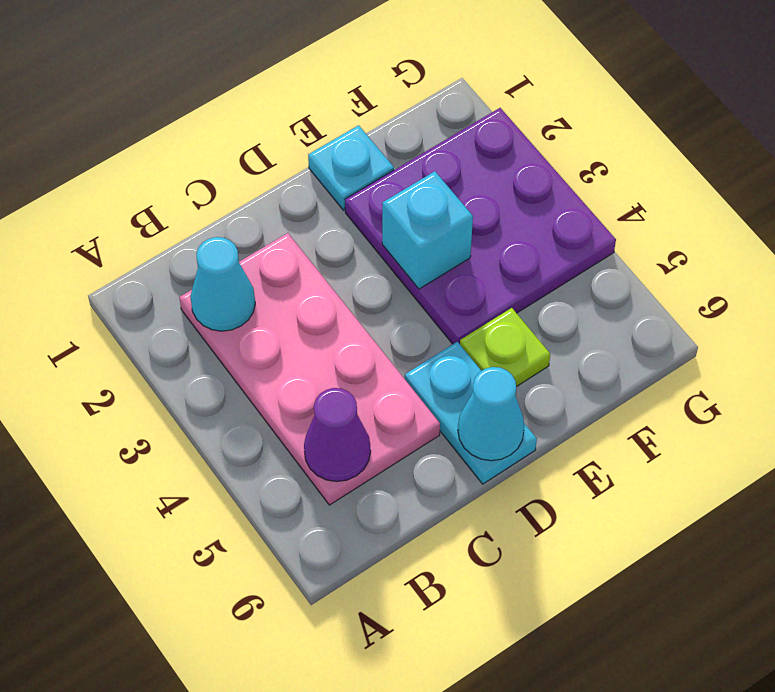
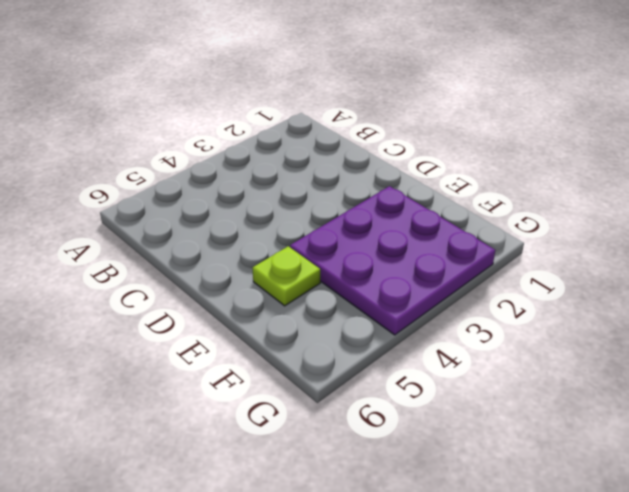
none -> pink plate B2:C5 level 1
none -> cyan plate D5:D6 level 1

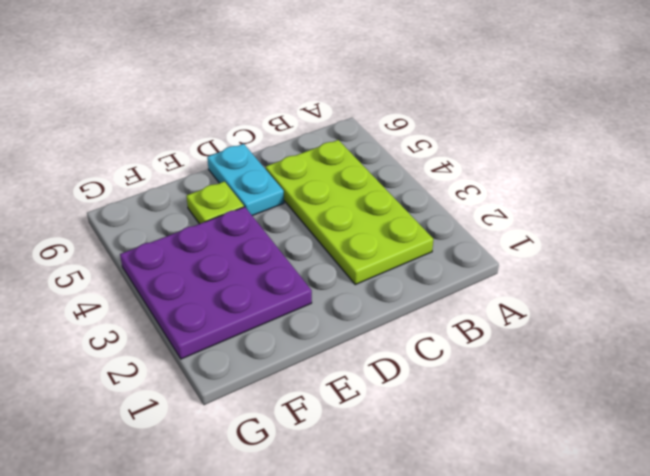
lime plate B2:C5 level 1 -> pink plate B2:C5 level 1
none -> cyan plate E1 level 1
none -> cyan cone B2 level 2

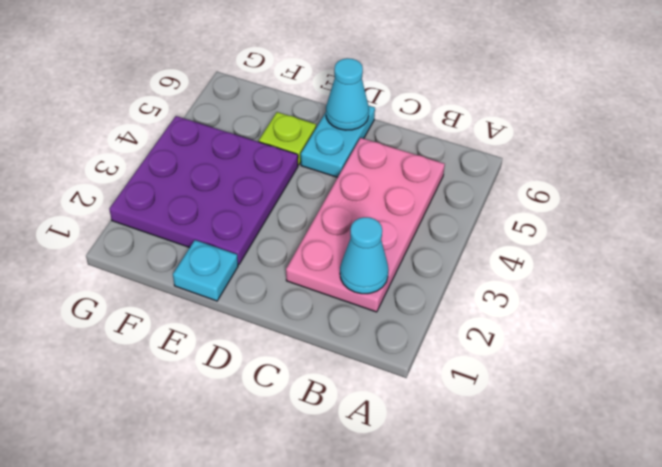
none -> purple cone B5 level 2
none -> cyan brick E3 level 2

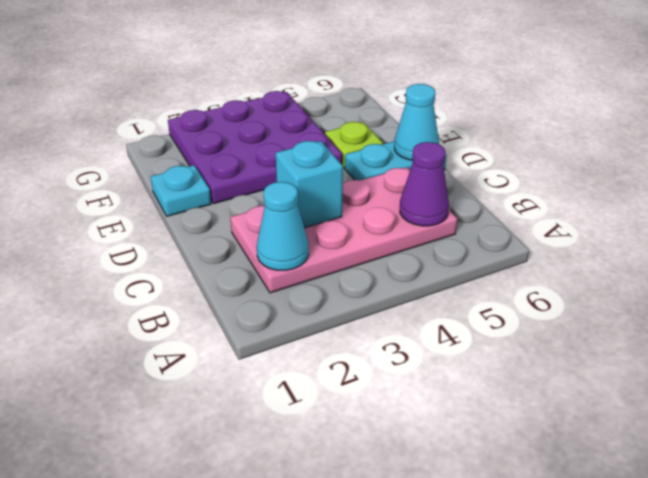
cyan brick C3 level 2 -> cyan brick E3 level 2

